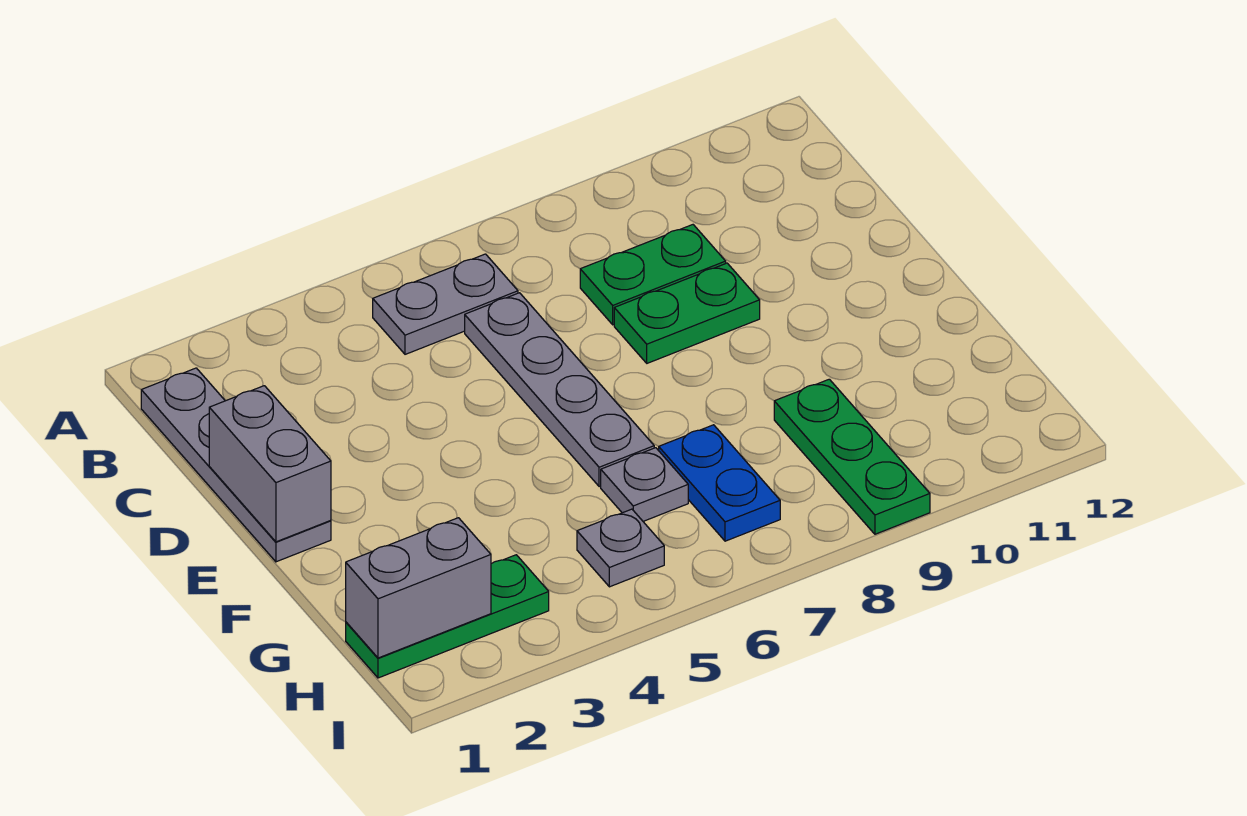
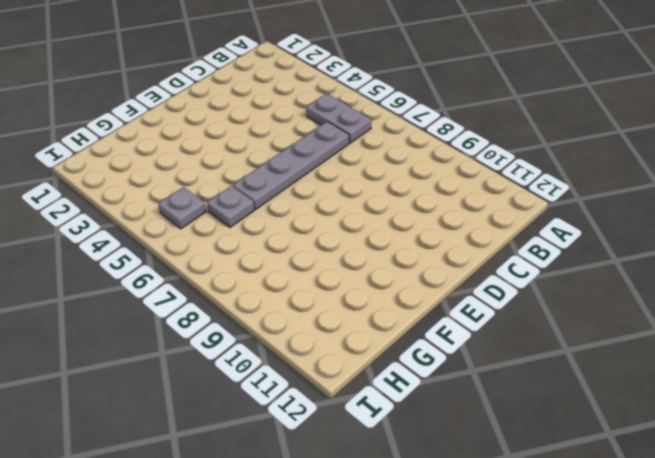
none -> grey plate B1:E1 level 1
none -> green plate C8:C9 level 1
none -> green plate D8:D9 level 1

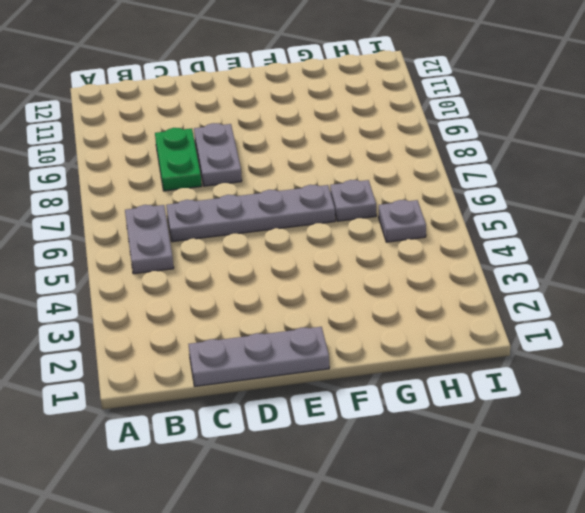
grey plate C1:E1 level 1 -> grey plate B1:E1 level 1
grey plate D8:D9 level 1 -> green plate D8:D9 level 1
none -> blue plate G7:H7 level 1
none -> green plate G9:I9 level 1
none -> green plate H1:H3 level 1

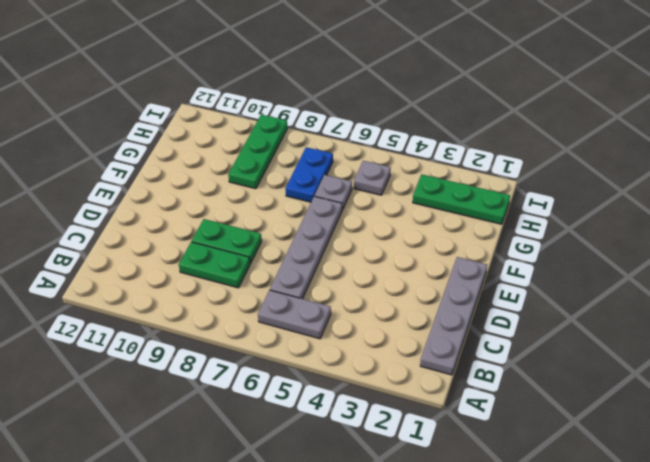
none -> grey brick D1:E1 level 2
none -> grey brick H1:H2 level 2

